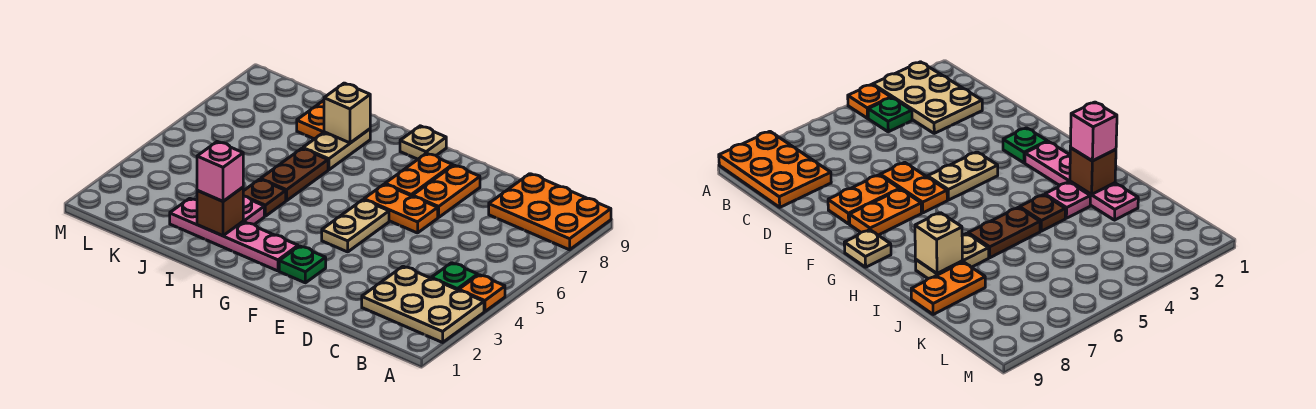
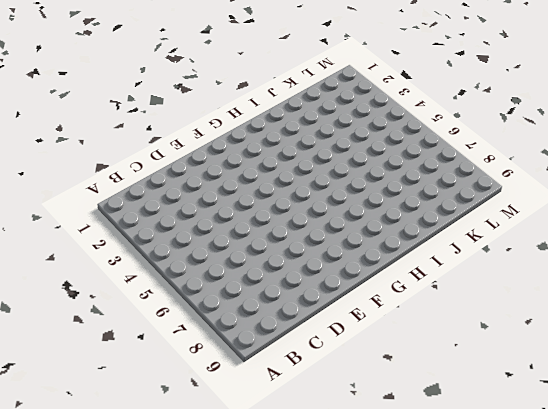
none -> tan plate A2:C3 level 1
none -> orange plate A4 level 1
none -> orange plate A8:C9 level 1

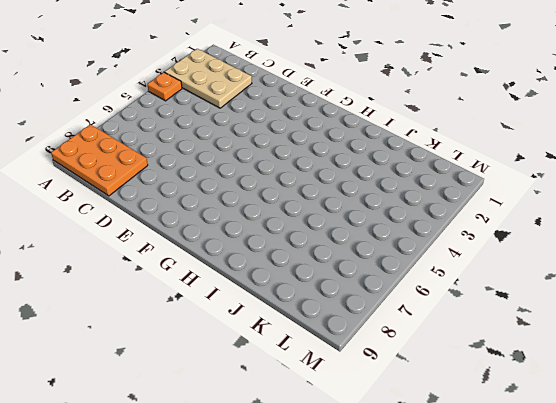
none -> green plate B4 level 1
none -> orange plate E6:F6 level 1
none -> orange plate E7:E8 level 1

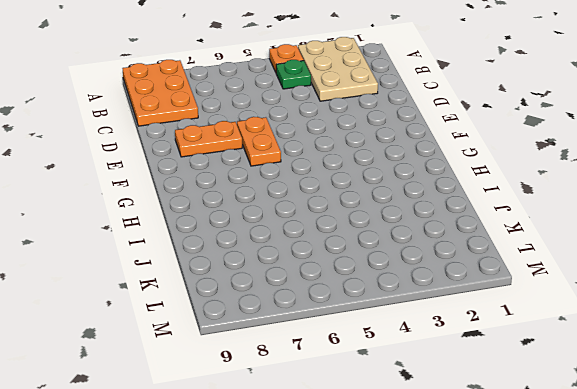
none -> green plate F2 level 1
none -> tan plate F4:F5 level 1
none -> orange plate F7:F8 level 1

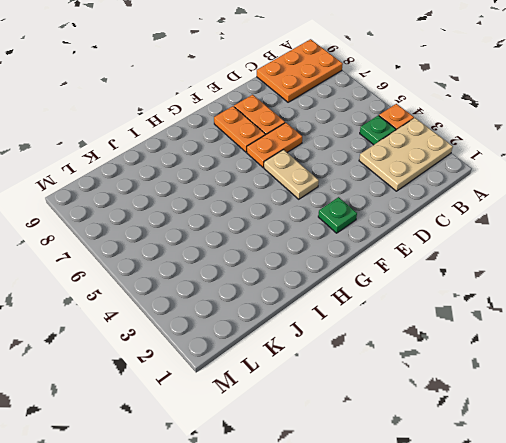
none -> pink plate G2:J2 level 1
none -> tan plate G9 level 1
none -> pink plate I3 level 1

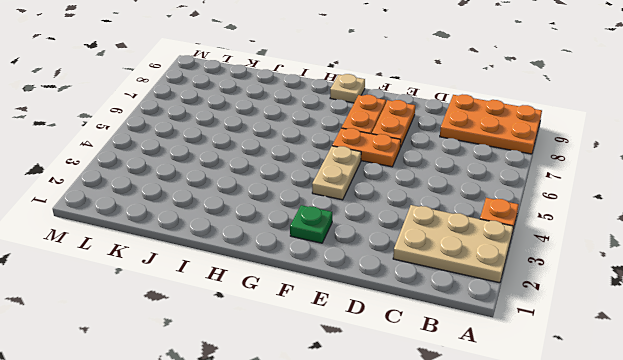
none -> green plate B4 level 1
none -> pink plate G2:J2 level 1
none -> pink plate I3 level 1

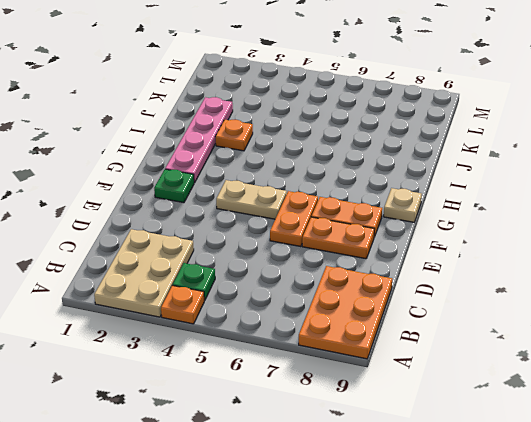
orange plate I3 level 1 -> pink plate I3 level 1
none -> brown plate I4 level 1
none -> brown plate I5:I6 level 1
none -> tan plate I7:I8 level 1

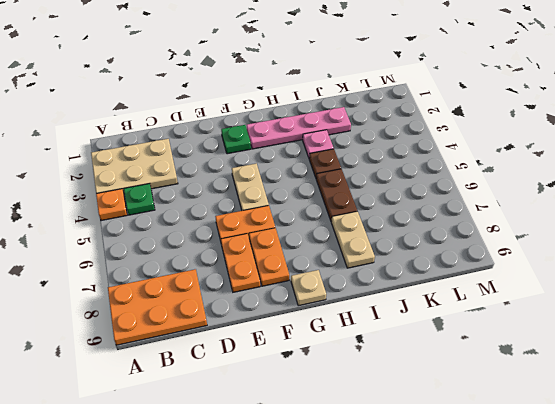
none -> orange plate J8:J9 level 1
none -> brown brick I2 level 2
none -> tan brick I8 level 2

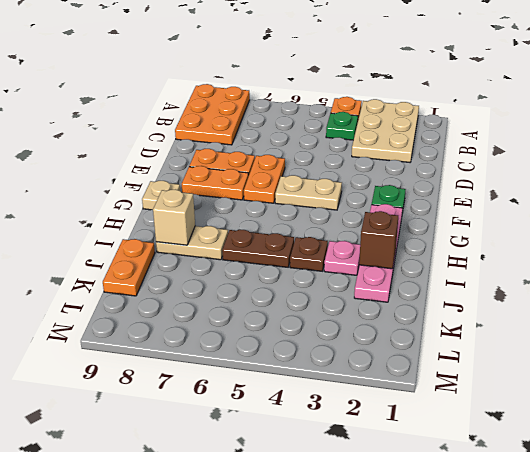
orange plate J9:K9 level 1 -> orange plate J8:J9 level 1
none -> pink brick I2 level 3

